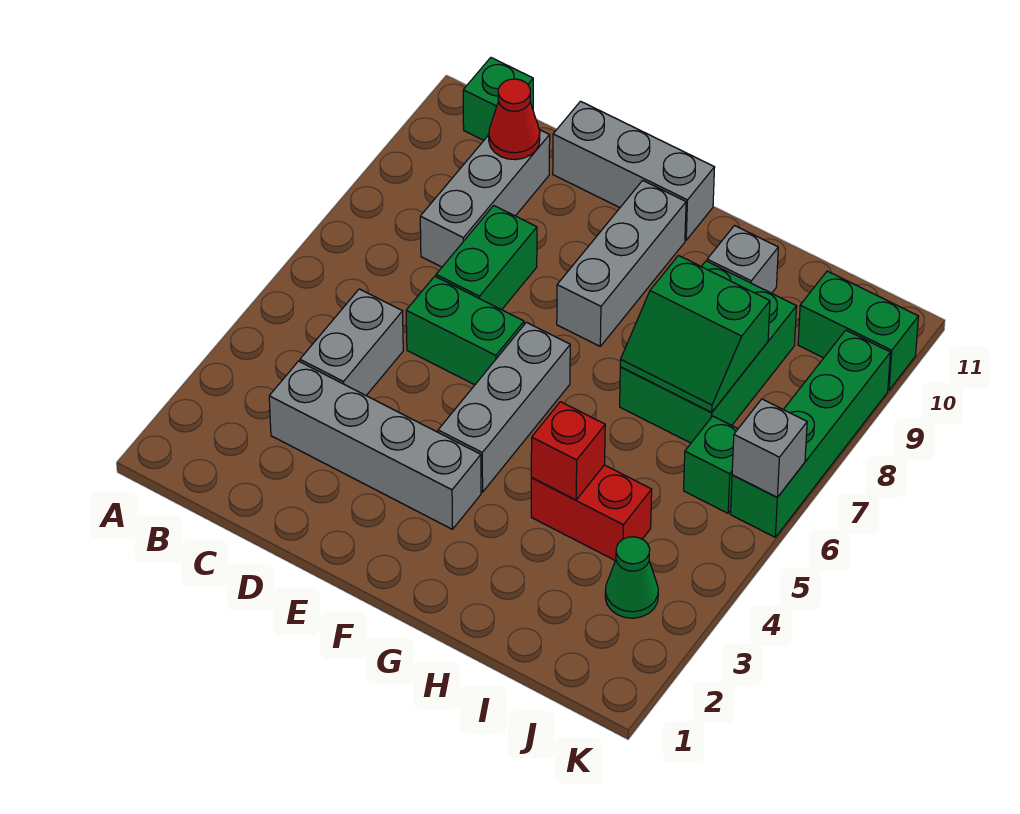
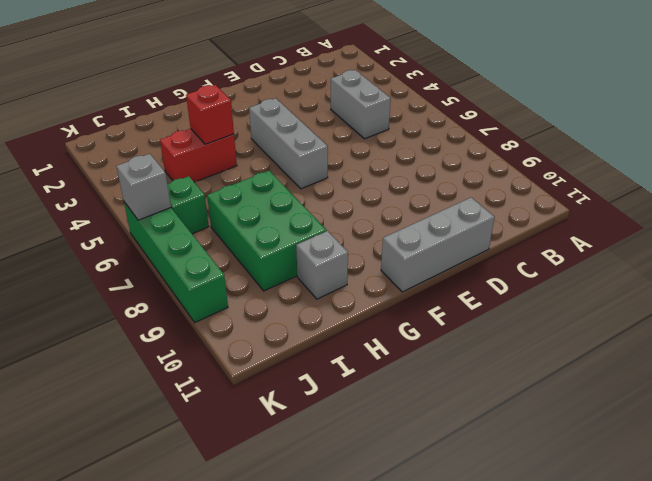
none -> green brick B11 level 1
none -> grey brick C3:F3 level 1
none -> grey brick C8:C10 level 1

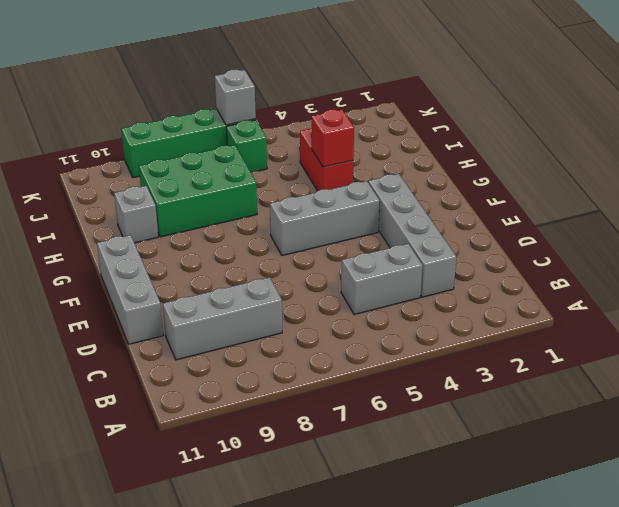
none -> green brick B11 level 1
none -> green brick D6:E6 level 1
none -> green brick D7:D8 level 1

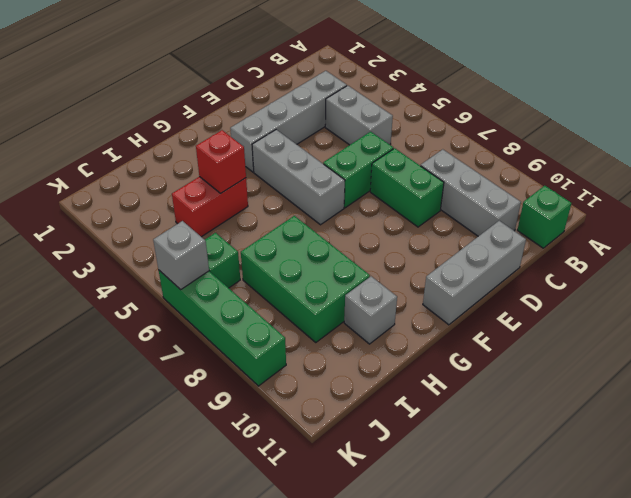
none -> grey brick F8:F10 level 1
none -> green cone J3 level 1
none -> green brick J10:K10 level 1

